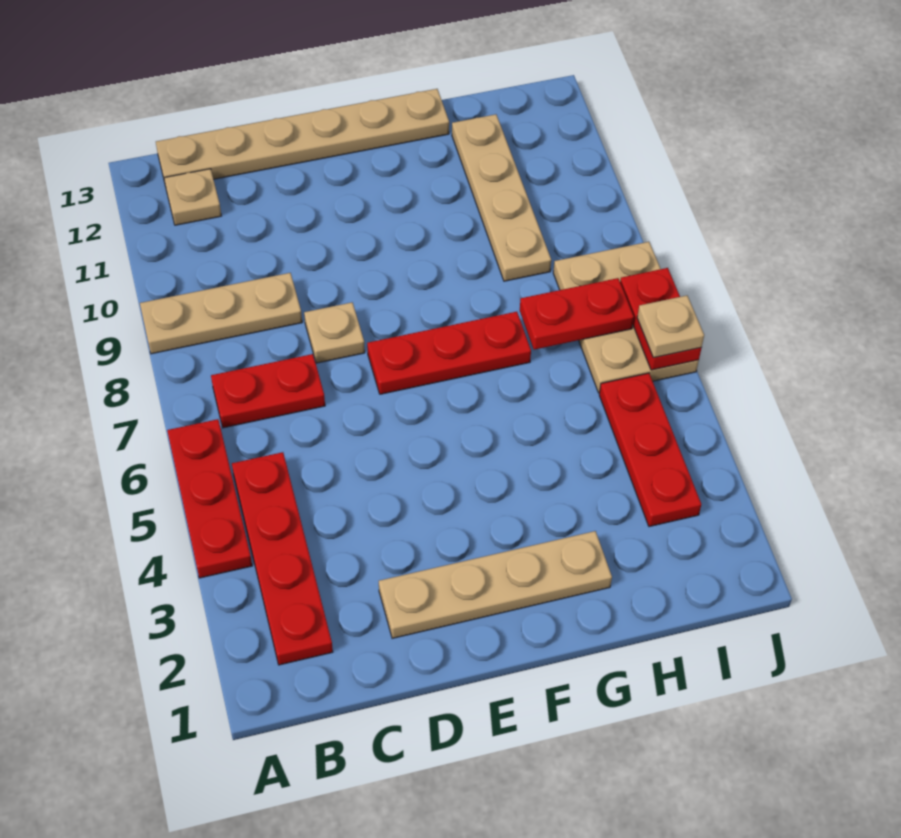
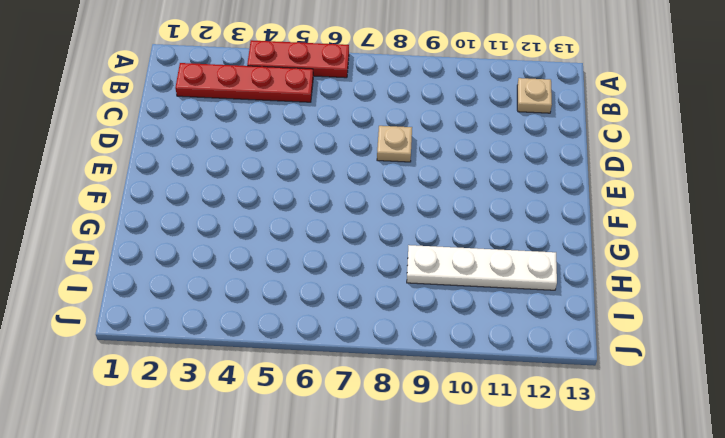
white plate H9:H12 level 1 -> tan plate H9:H12 level 1
none -> tan plate A9:C9 level 1
none -> red plate B7:C7 level 1
none -> tan plate B13:G13 level 1

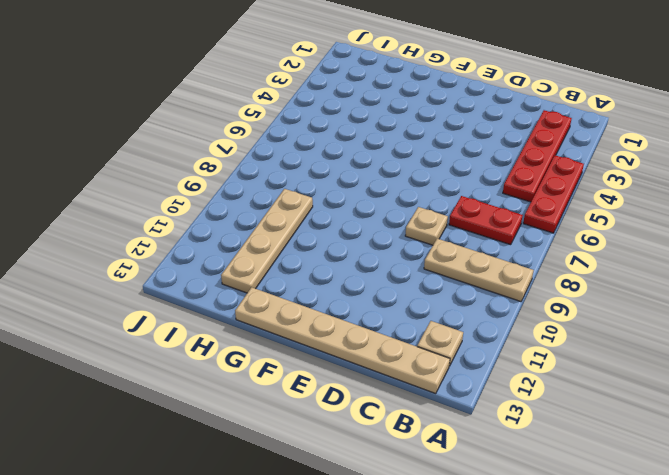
none -> tan plate D2:G2 level 1
none -> red plate E7:G7 level 1
none -> red plate I3:I5 level 1

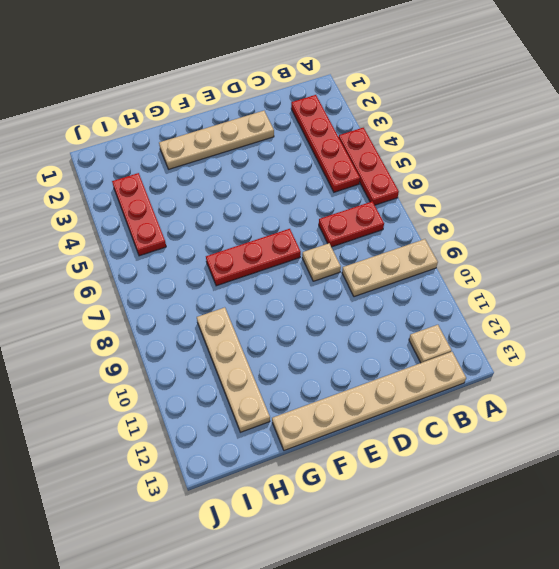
none -> tan plate I6:J8 level 1
none -> red plate H7:I7 level 2
none -> red plate J6:J7 level 2

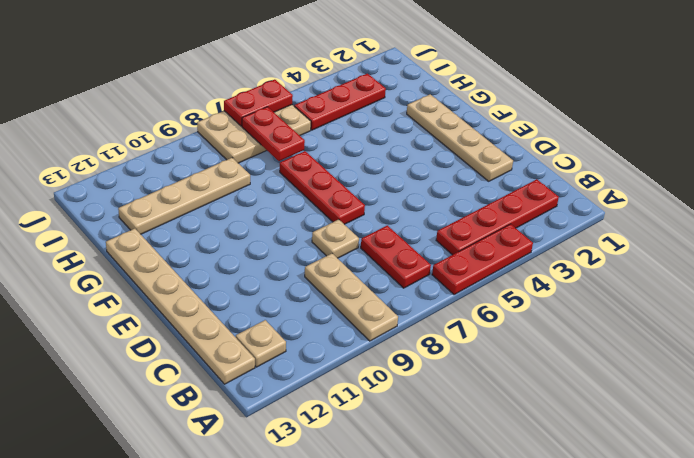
none -> tan plate J6 level 3

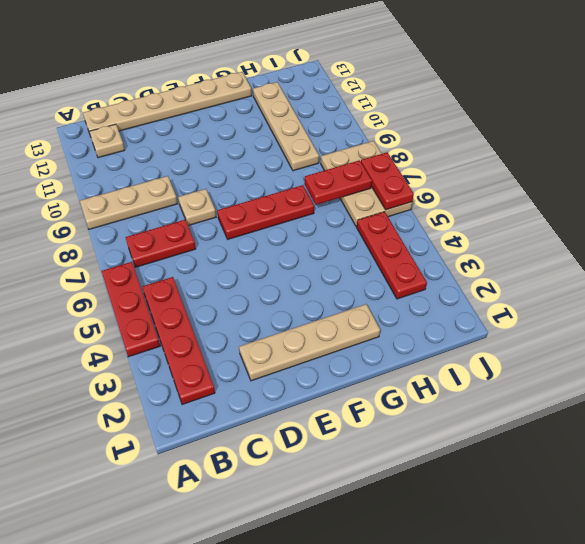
none -> tan plate J6 level 3

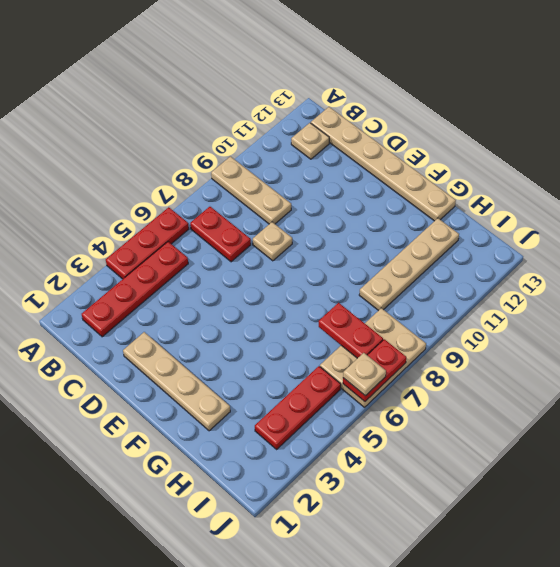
none -> red plate E7:G7 level 1

